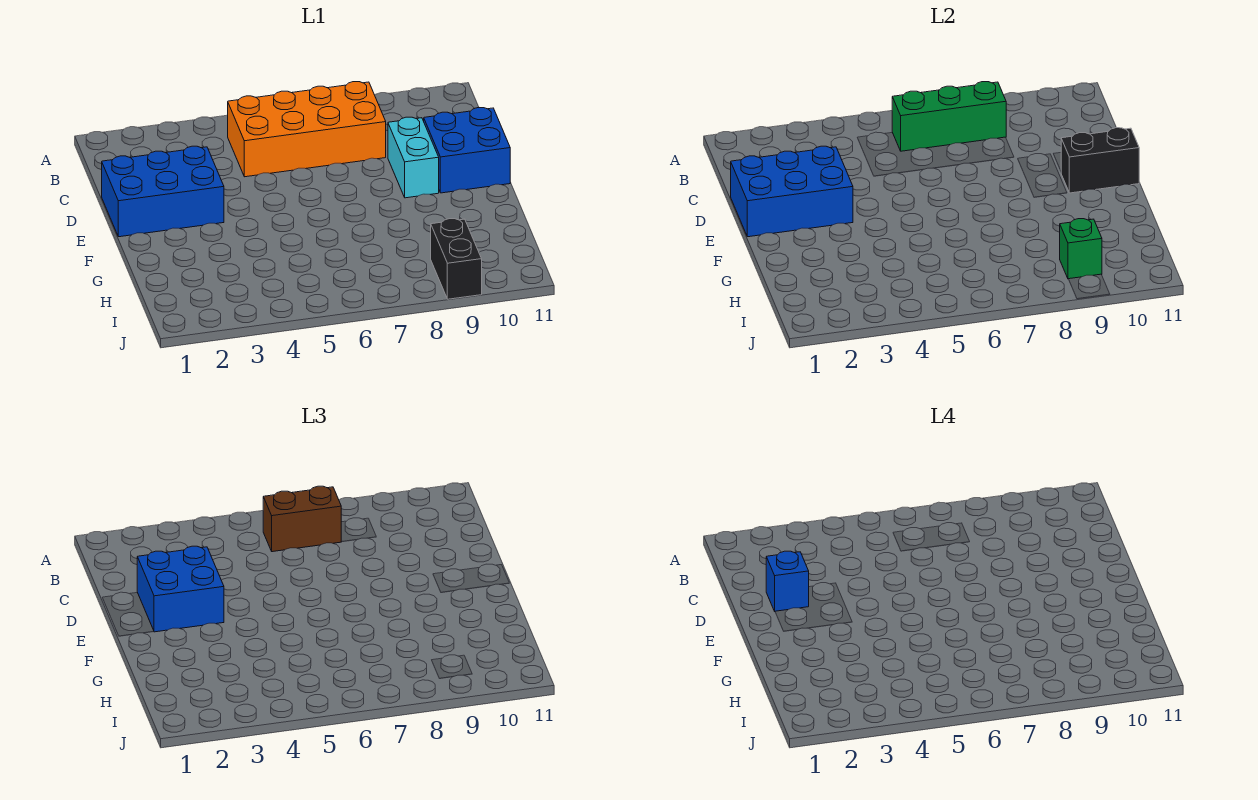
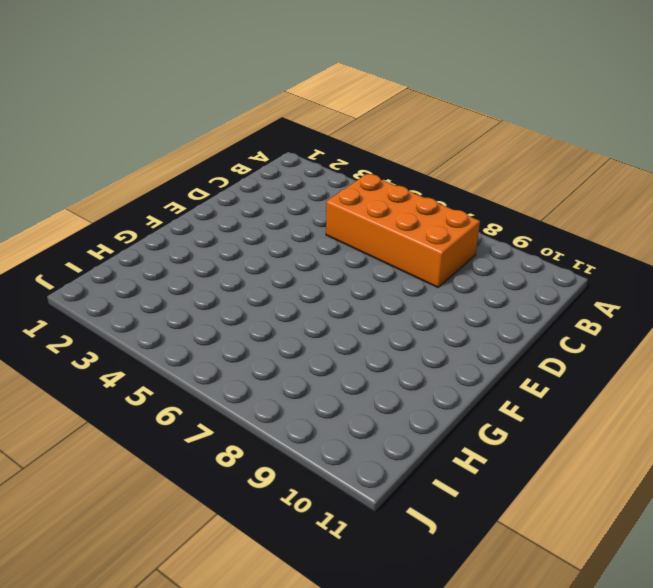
none -> blue brick D1:E3 level 1
none -> cyan brick D9:E9 level 1
none -> blue brick D10:E11 level 1

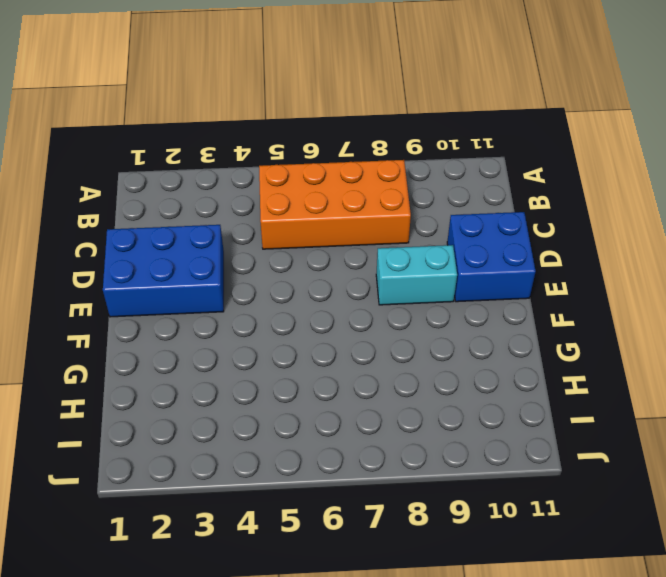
cyan brick E8:E9 level 1 -> cyan brick D9:E9 level 1
none -> black brick I9:J9 level 1
none -> green brick B6:B8 level 2
none -> blue brick D1:E3 level 2

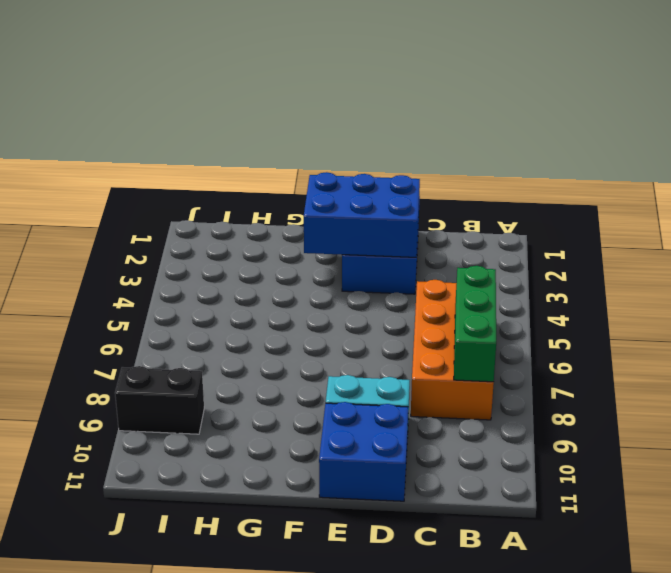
blue brick D2:F3 level 2 -> blue brick D1:E3 level 2
none -> black brick E10:E11 level 2
none -> green brick I9 level 2
none -> brown brick B6:B7 level 3

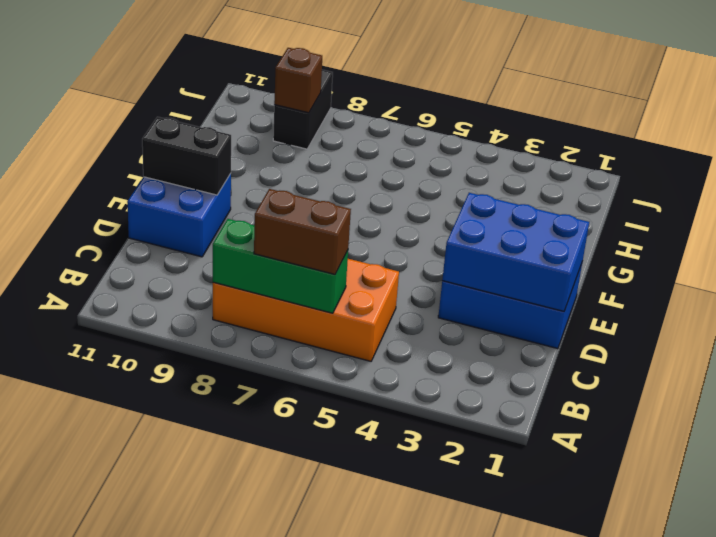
brown brick I9 level 2 -> green brick I9 level 2
none -> cyan brick D9:E9 level 1
none -> blue brick D2:E3 level 3
none -> blue brick D2 level 4

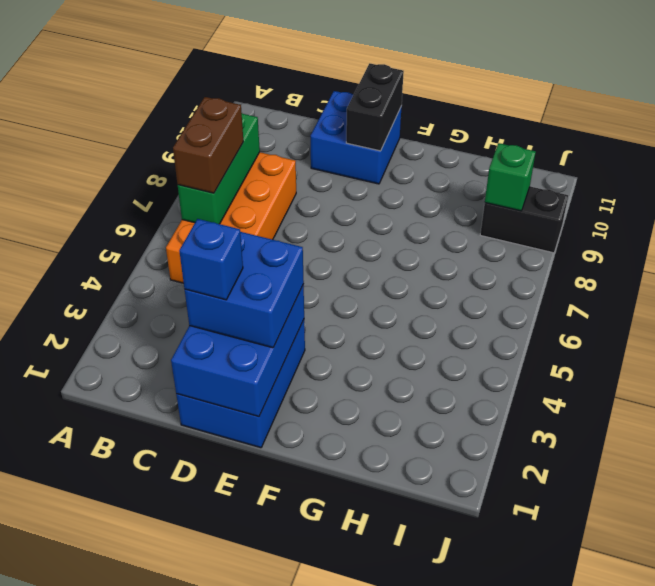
none -> cyan brick D9:E9 level 1

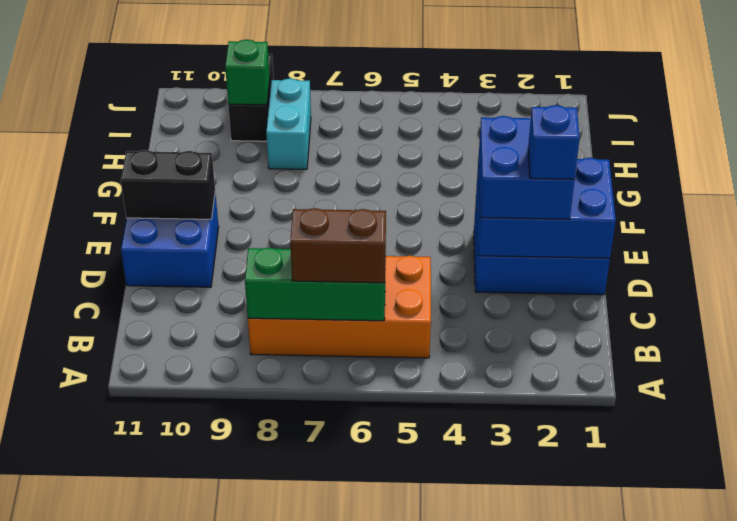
cyan brick H8:I8 level 1 -> cyan brick D9:E9 level 1

